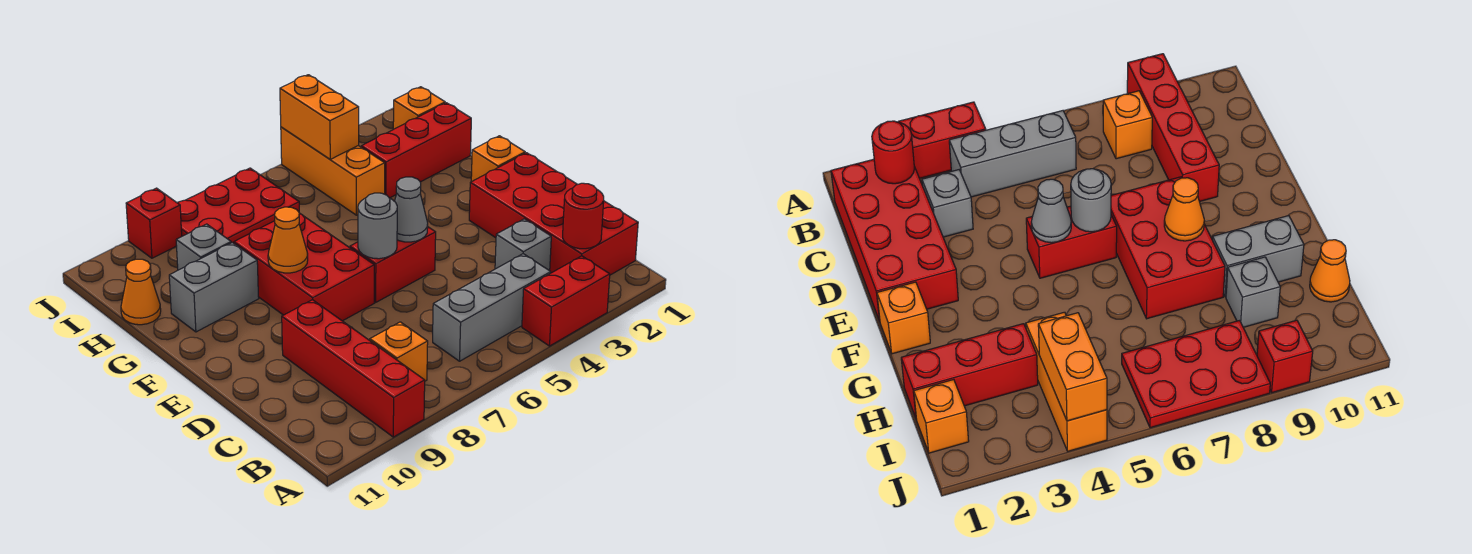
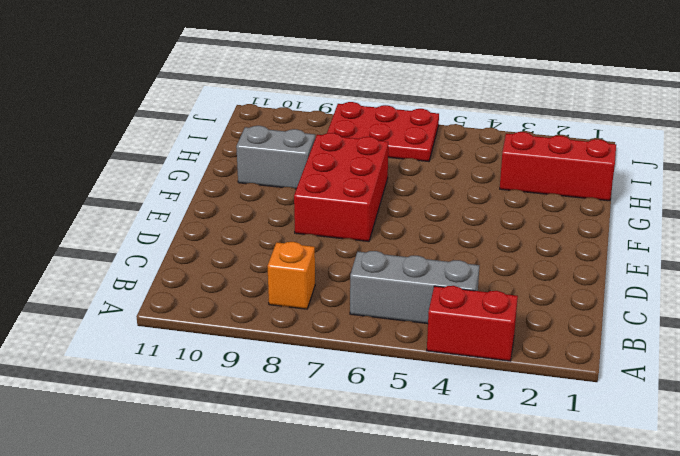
none -> red brick A9:D9 level 1
none -> red brick B1:E2 level 1
none -> grey brick C3 level 1

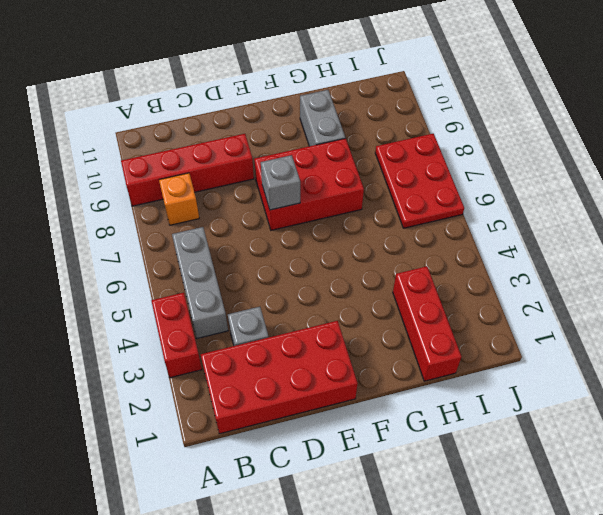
grey brick E7 level 2 -> grey brick H9 level 1
none -> red brick E5:E6 level 1
none -> orange brick F1 level 1
none -> orange brick H4:J4 level 1

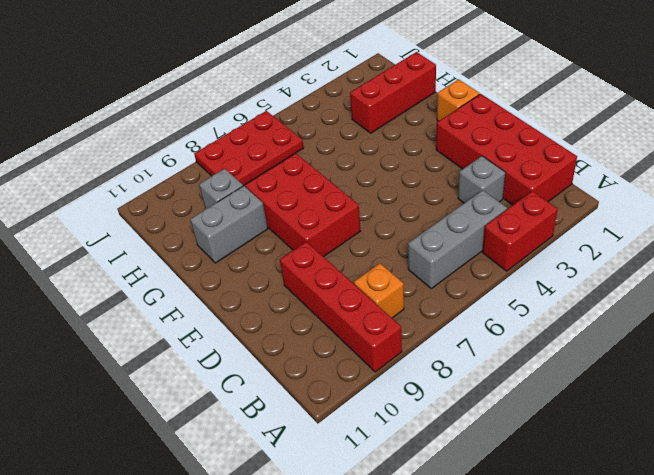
none -> red brick E5:E6 level 1
none -> orange brick H4:J4 level 1
none -> orange cone H11 level 1

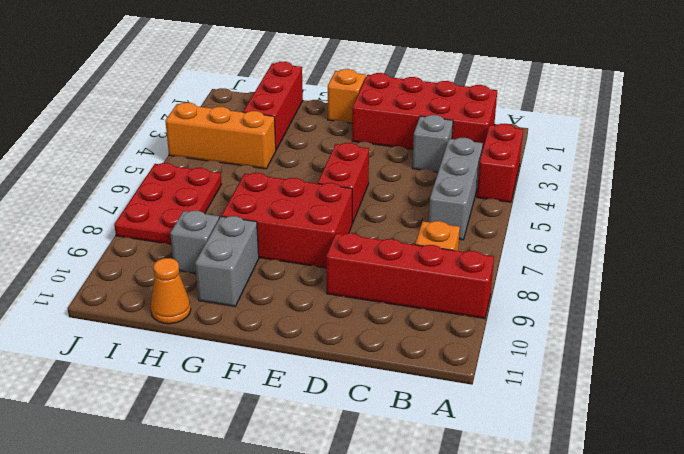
none -> orange brick I1 level 1
none -> red brick J9 level 1
none -> red round brick B2 level 2

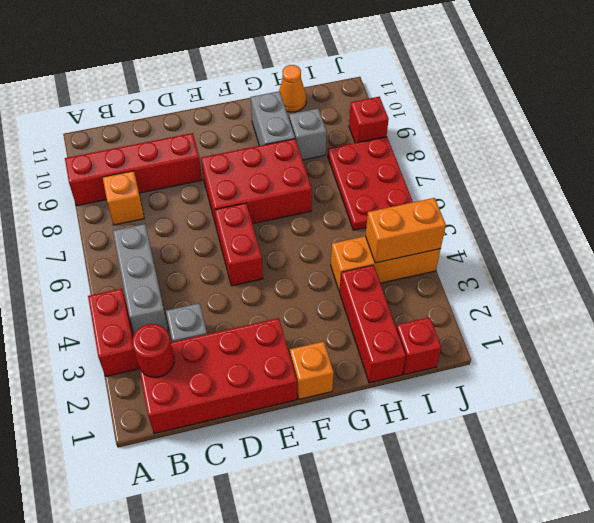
red brick I1 level 1 -> orange brick I1 level 1
none -> grey cone E5 level 2
none -> grey round brick E6 level 2
none -> orange cone F8 level 2

